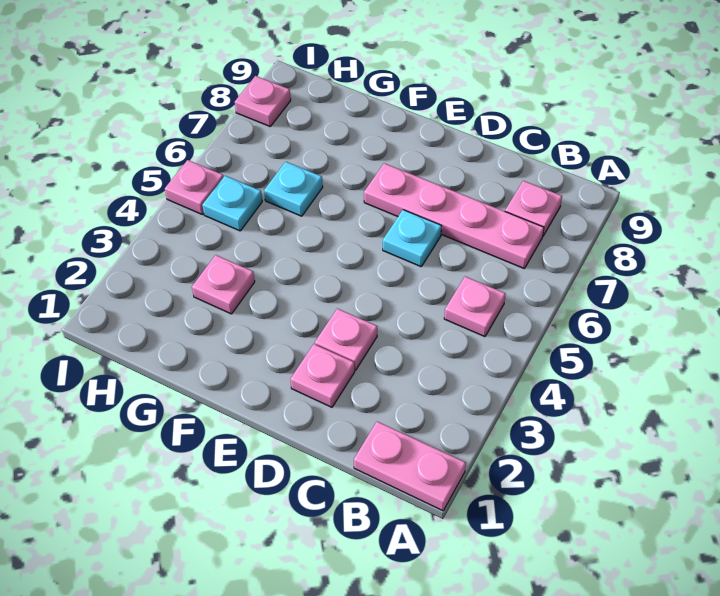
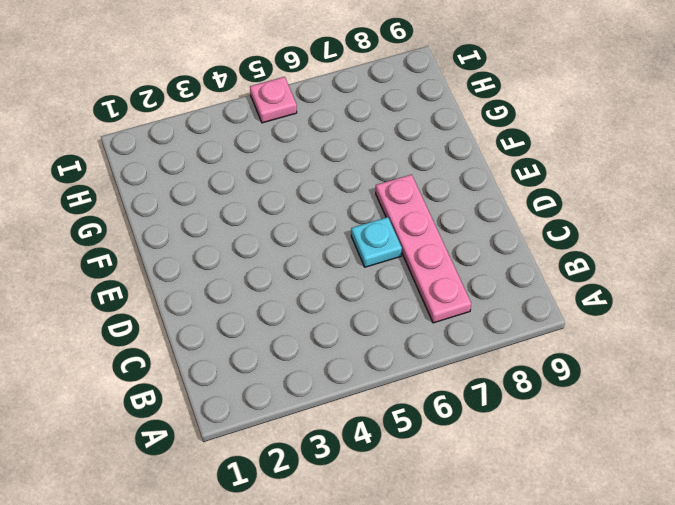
none -> pink plate A1:B1 level 1
none -> pink plate B5 level 1
none -> pink plate B8 level 1

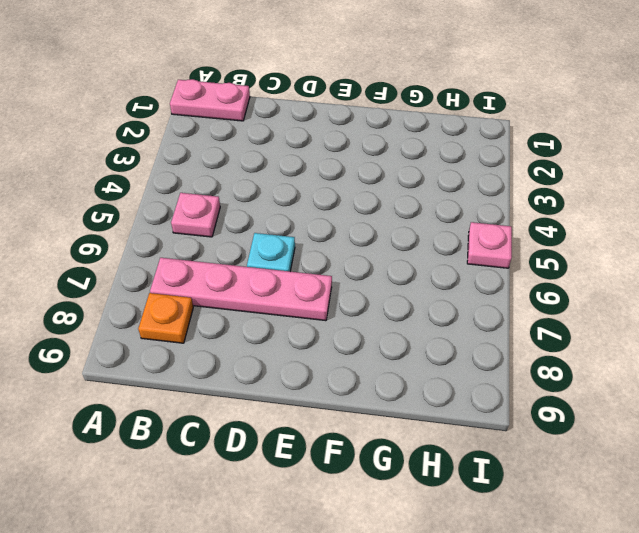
orange plate B8 level 1 -> pink plate B8 level 1
none -> pink plate D2 level 1
none -> pink plate D3 level 1
none -> pink plate G3 level 1

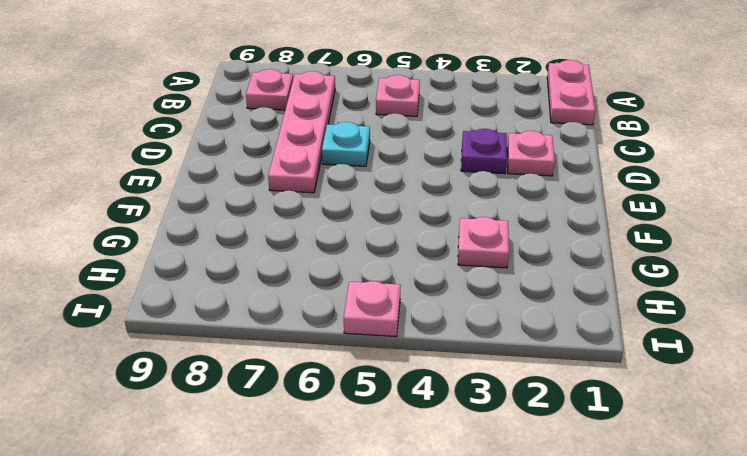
purple plate D3 level 1 -> pink plate D3 level 1
none -> cyan plate G6 level 1
none -> cyan plate H5 level 1
none -> pink plate I8 level 1

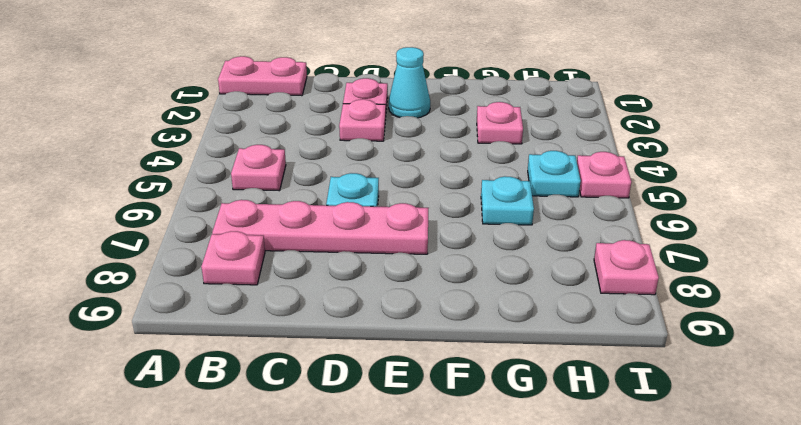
cyan cone E2 level 1 -> none

